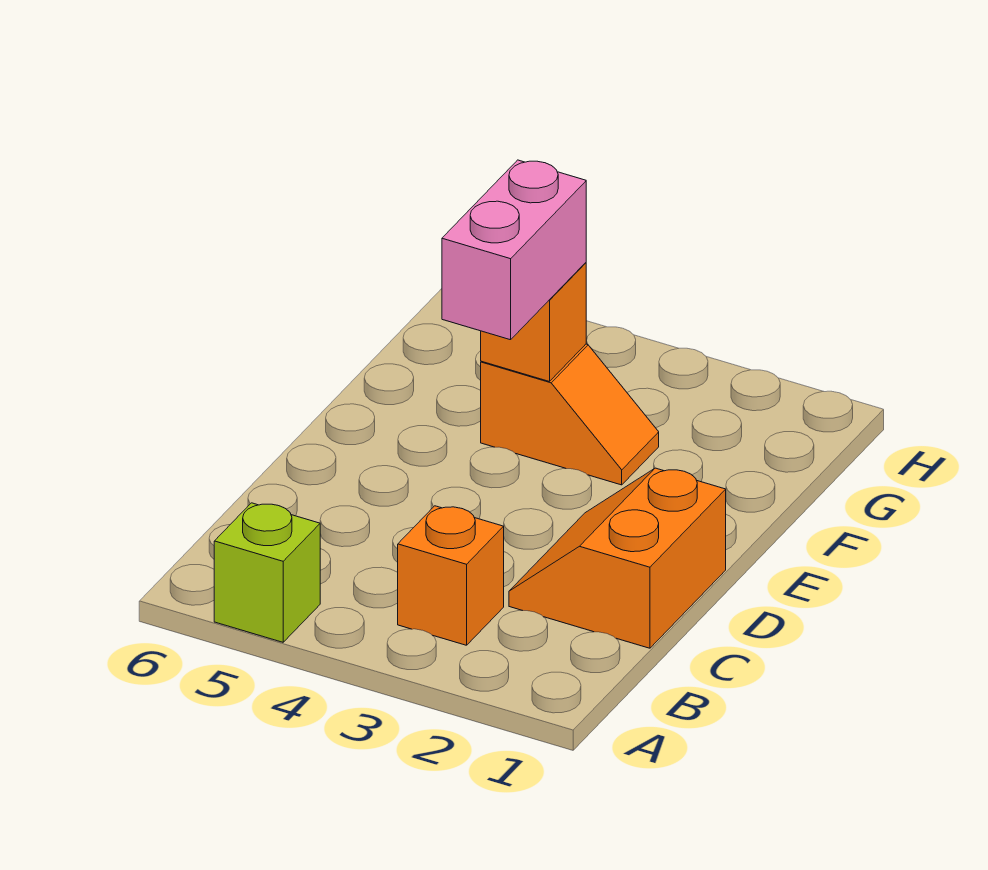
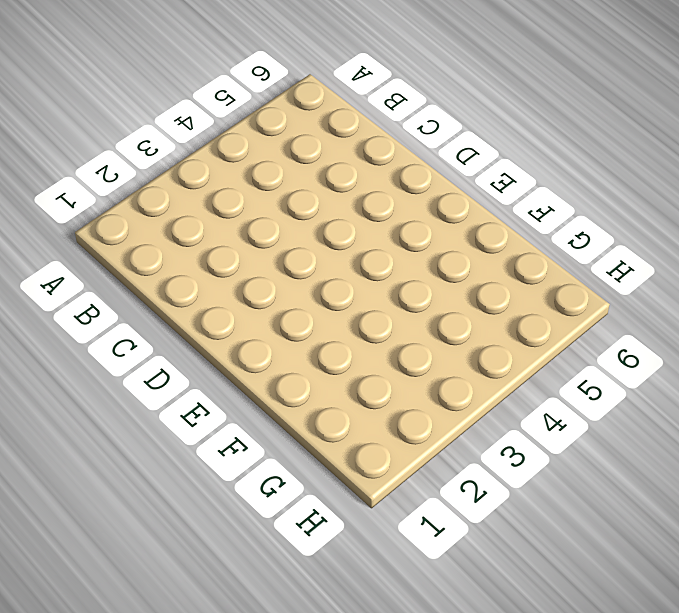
none -> lime brick A5 level 1
none -> orange brick B3 level 1

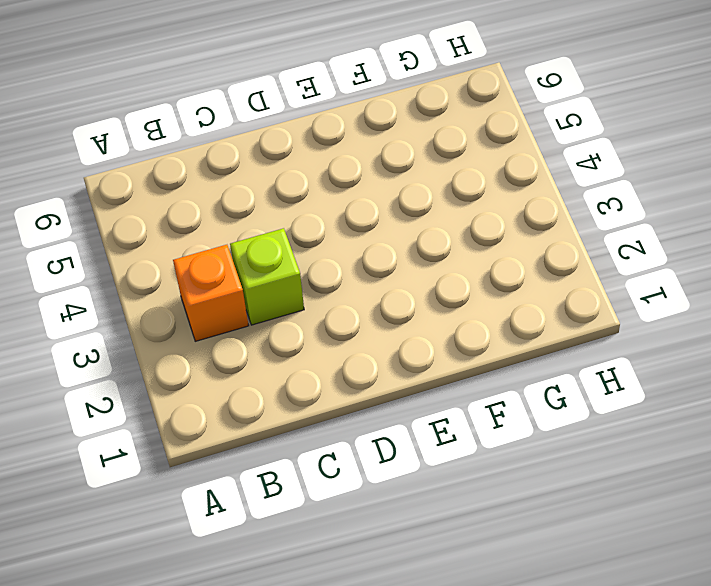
lime brick C3 level 1 -> lime brick A5 level 1
none -> orange slope C1:D2 level 1 top 1
none -> orange slope F3:F4 level 1 top 4

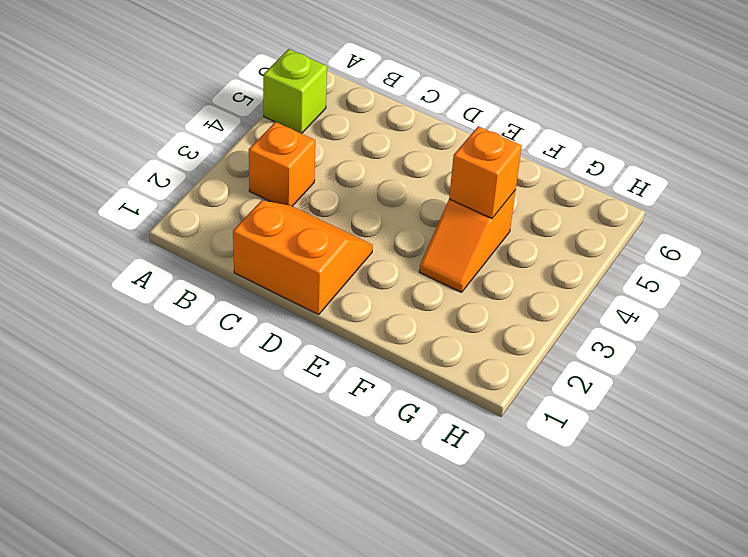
none -> pink brick E4:F4 level 3

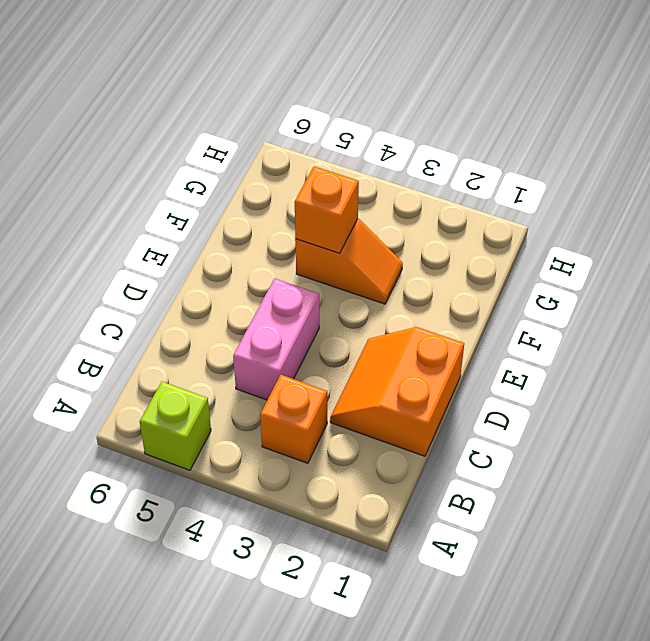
pink brick C4:D4 level 1 -> pink brick E4:F4 level 3

